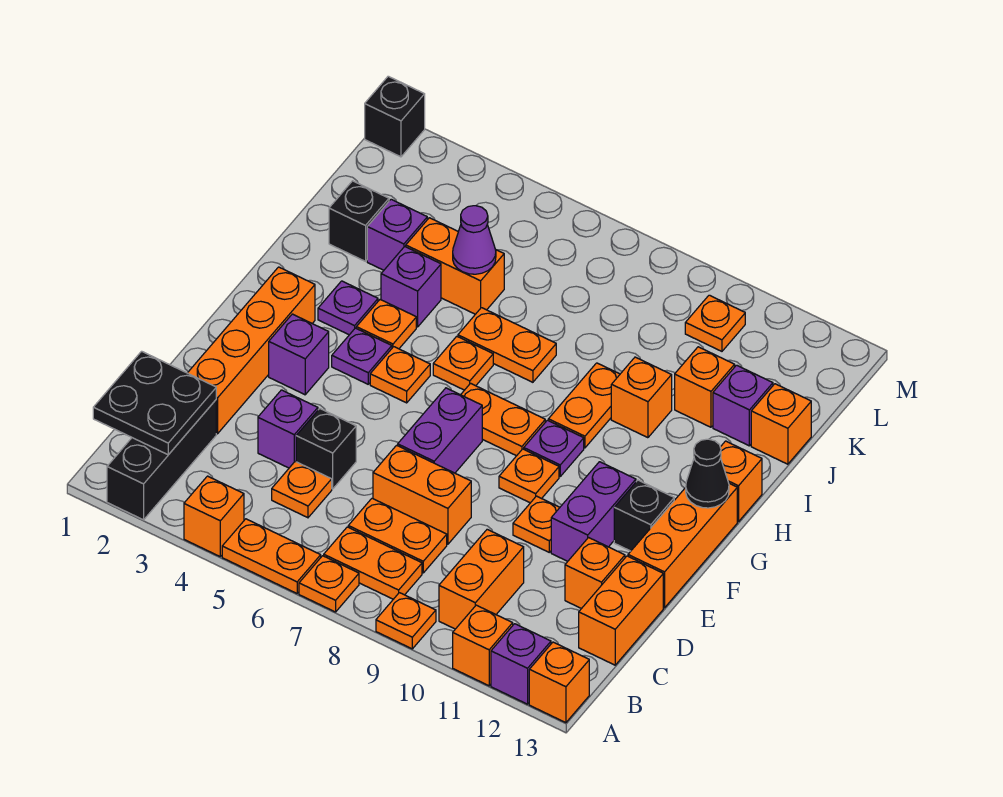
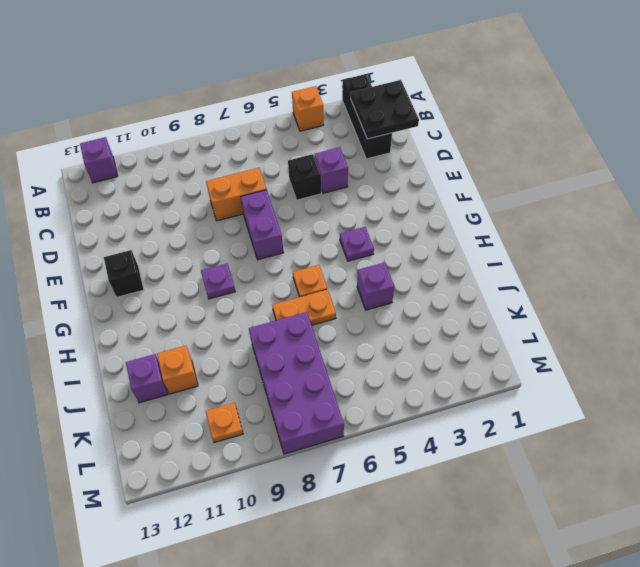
purple brick J7:M8 level 1 -> none
none -> orange plate A5:A6 level 1
none -> orange plate A7 level 1
none -> orange plate A9 level 1
none -> orange brick A11 level 1

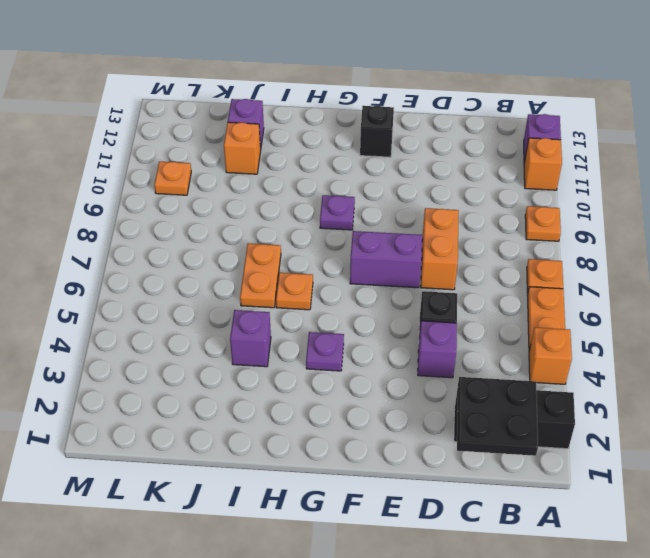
none -> orange brick A13 level 1
none -> orange plate B7:B8 level 1
none -> orange brick B10:C10 level 1
none -> orange plate C5 level 1

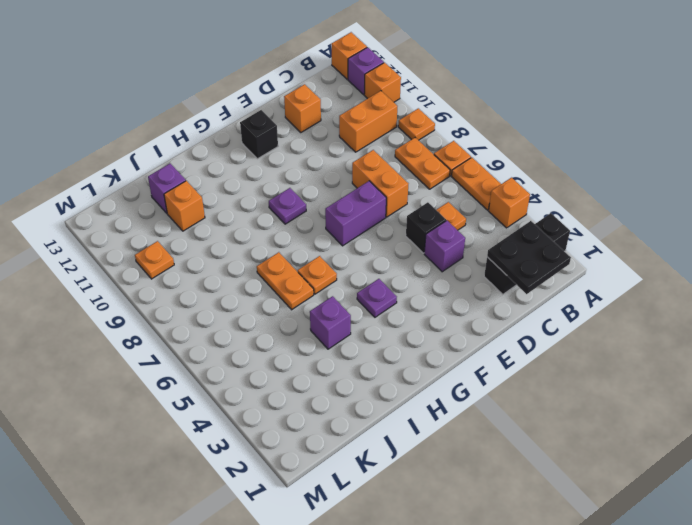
none -> orange plate C7:C8 level 1
none -> orange brick C13:D13 level 1
none -> orange brick D2:G2 level 1
none -> orange plate E10 level 1

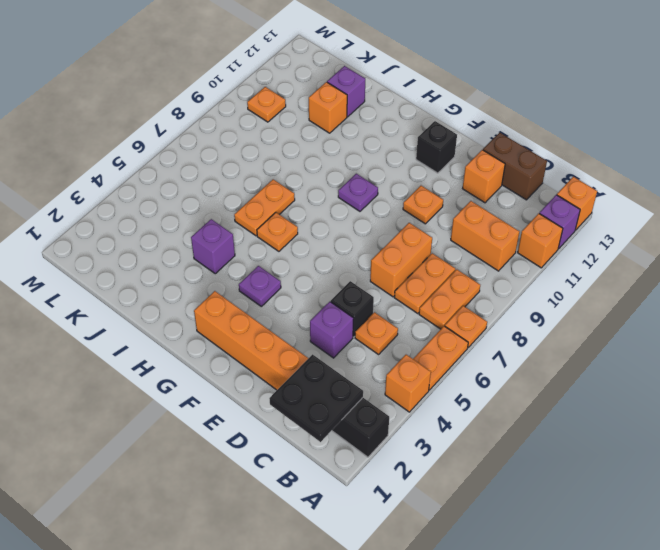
brown brick C13:D13 level 1 -> orange brick C13:D13 level 1
none -> orange plate A9 level 1
none -> purple brick E7:F7 level 1
none -> purple brick E11:F11 level 1
none -> orange brick E13:G13 level 1

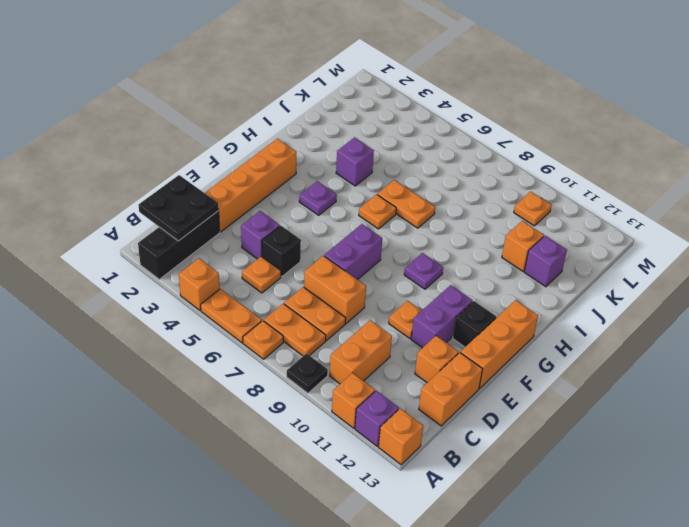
black plate A9 level 1 -> orange plate A9 level 1
none -> purple brick F3 level 1
none -> orange plate F9 level 1
none -> orange plate G5 level 1
none -> orange plate G7:G8 level 1

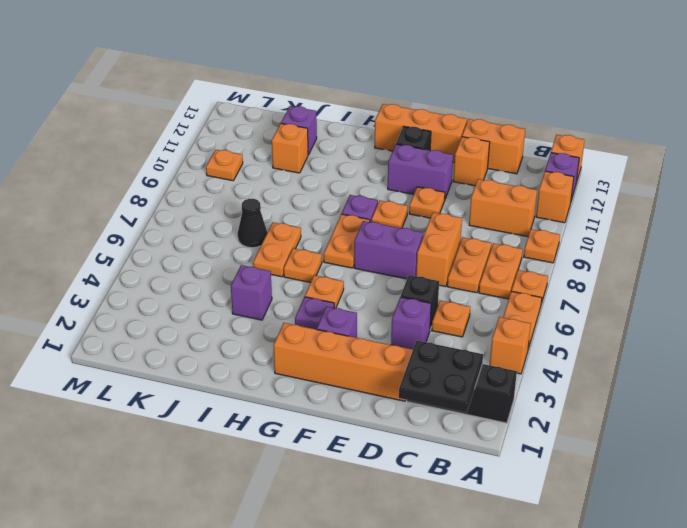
black cone J7 level 1 -> black cone G13 level 2
none -> purple plate H3 level 1
none -> orange plate H4 level 1
none -> orange plate H9:I9 level 1
none -> orange brick H13 level 1

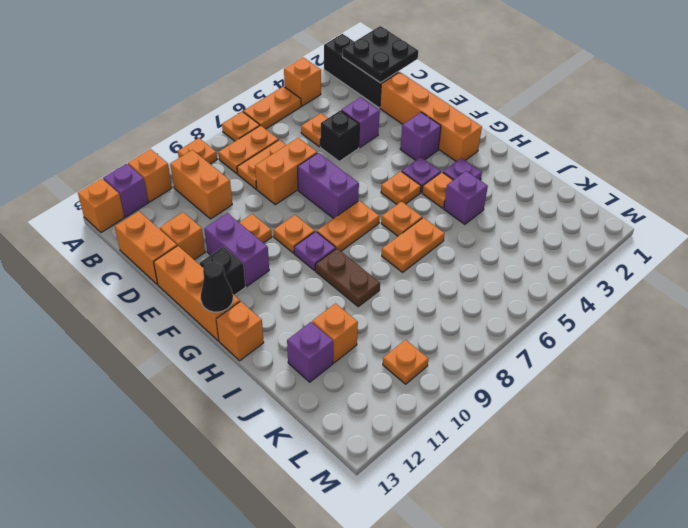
brown plate H9:I9 level 1 -> orange plate H9:I9 level 1
none -> orange brick I10 level 1
none -> black brick J2 level 1
none -> purple brick J3 level 1
none -> orange brick J4:J5 level 1

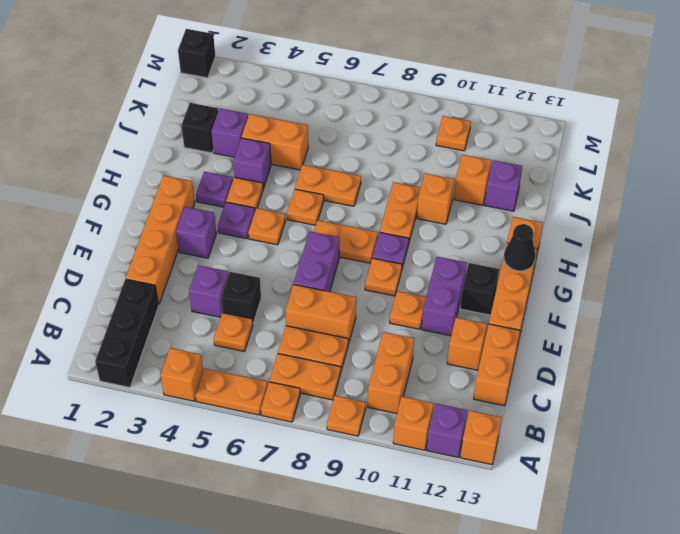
none -> orange brick J13 level 1
none -> black plate B1:C2 level 2
none -> purple cone J5 level 2

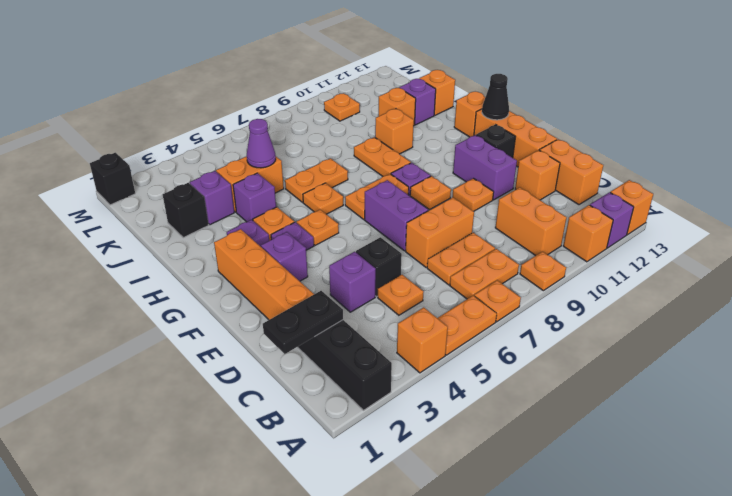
black plate C1:C2 level 2 -> black plate B1:C2 level 2

